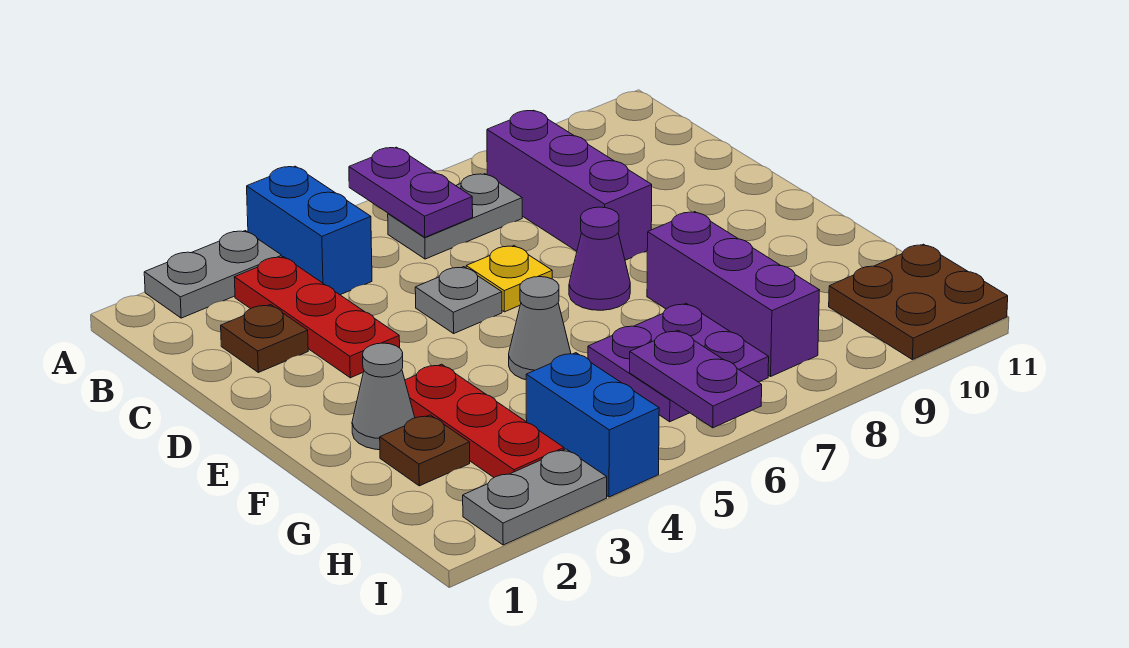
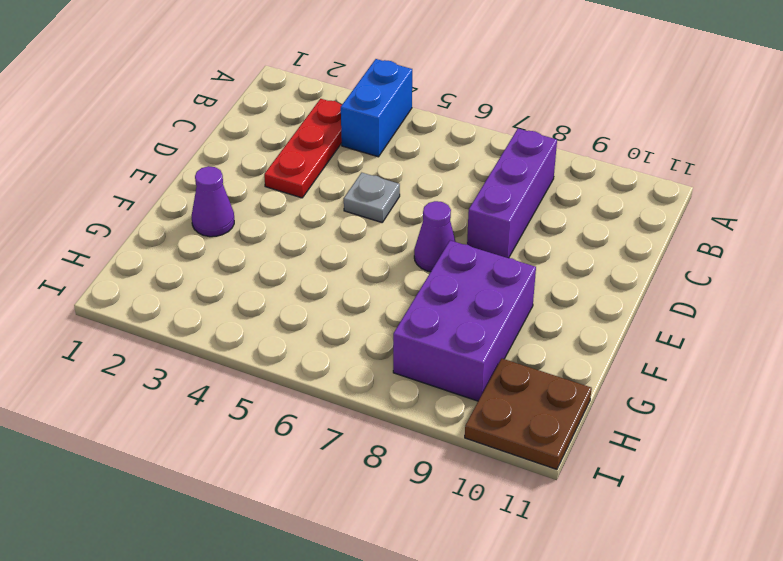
purple cone F2 level 1 -> grey cone F2 level 1
purple brick F8:H9 level 1 -> purple brick F8:H8 level 1
none -> grey plate A2:A3 level 1
none -> grey plate B6:B7 level 1
none -> brown plate C2 level 1

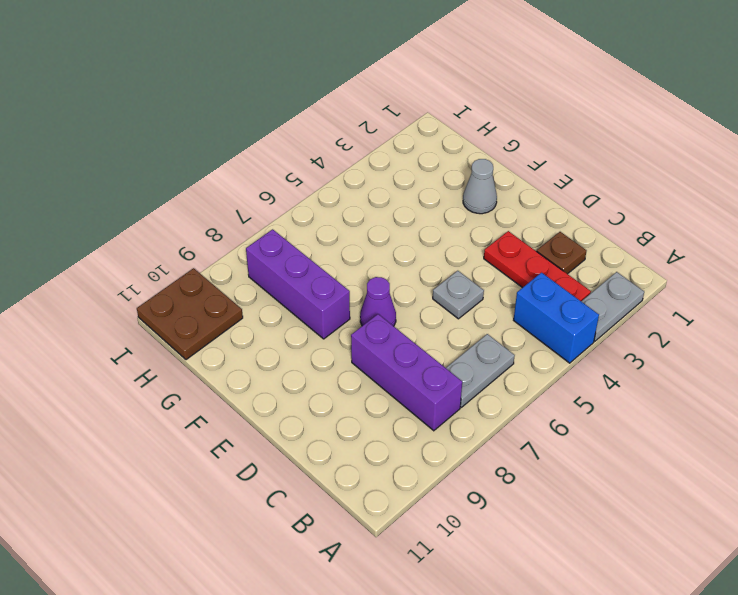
none -> yellow plate D6 level 1
none -> red plate F3:H3 level 1
none -> grey cone F5 level 1

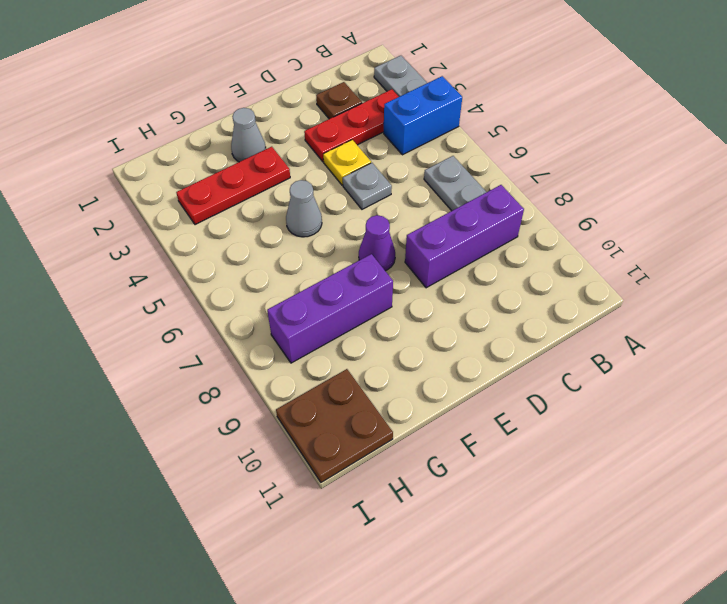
yellow plate D4 level 1 -> yellow plate D6 level 1
none -> brown plate G2 level 1
none -> purple plate G6:H7 level 1
none -> blue brick H4:I4 level 1

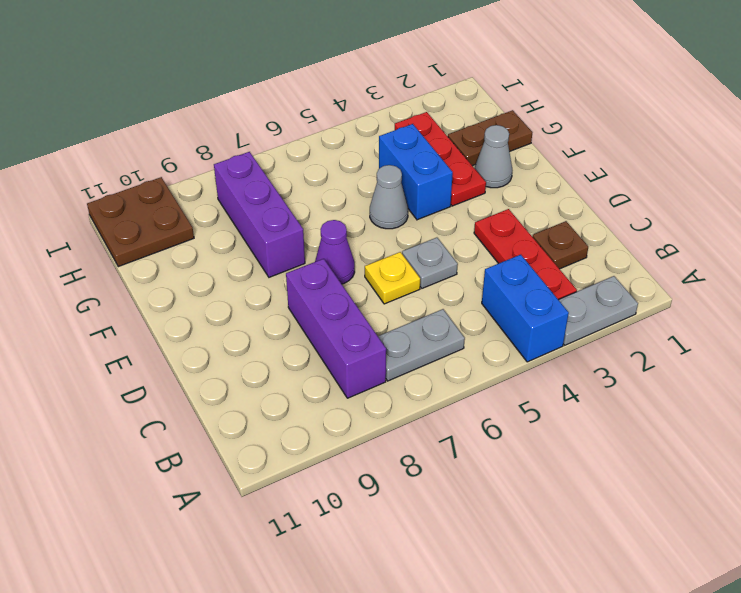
blue brick F4:G4 level 1 -> blue brick H4:I4 level 1
brown plate G1:G2 level 1 -> brown plate G2 level 1
none -> purple plate G6:H7 level 1
none -> grey plate I2:I3 level 1
none -> purple plate A6:B6 level 2

